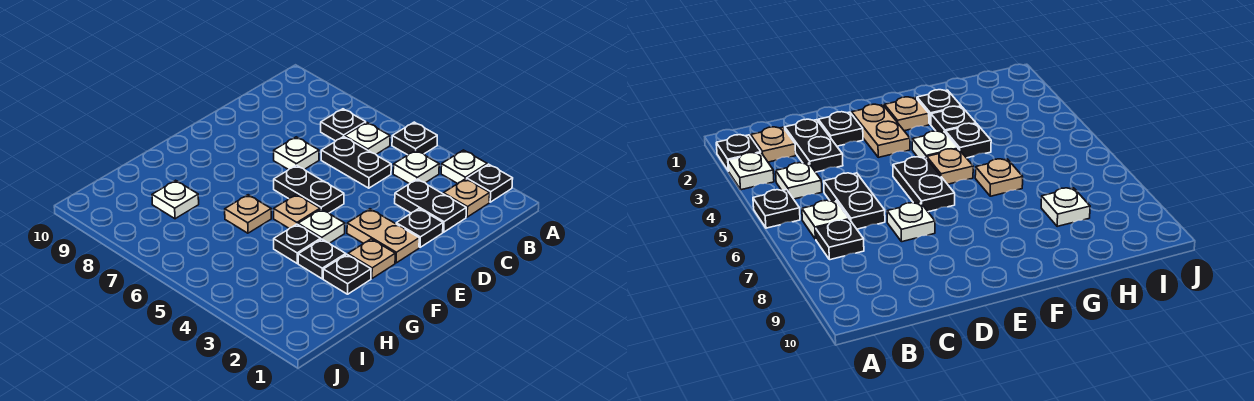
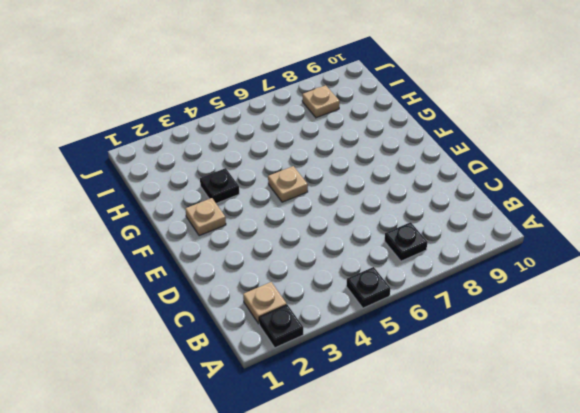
tan plate I8 level 1 -> tan plate G6 level 1
none -> white plate A3 level 1
none -> white plate B4 level 1
none -> white plate B6 level 1

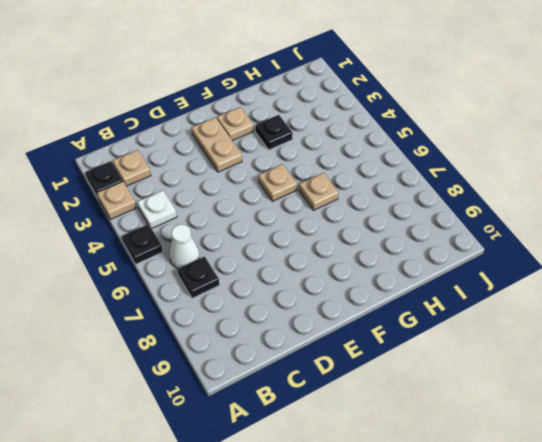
tan plate A3 level 1 -> white plate A3 level 1
white cone B6 level 1 -> white plate B6 level 1
none -> black plate C2:C3 level 1
none -> black plate C5:C6 level 1
none -> black plate D2 level 1

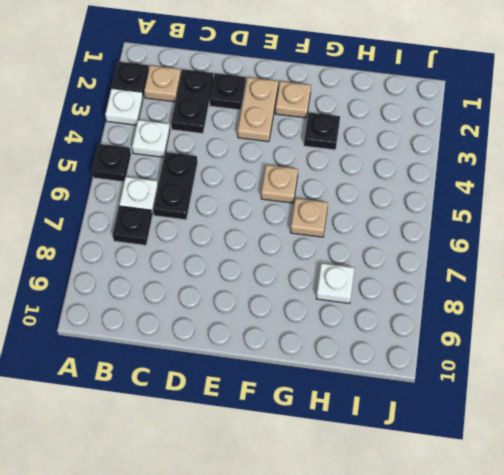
none -> white plate D7 level 1
none -> black plate E5:E6 level 1
none -> white plate F4 level 1

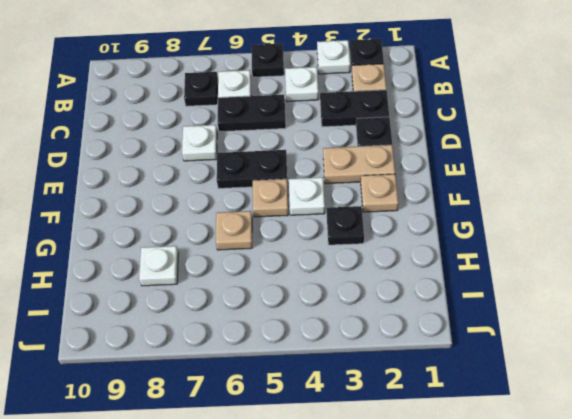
none -> black plate G2 level 1
none -> black plate G4 level 1

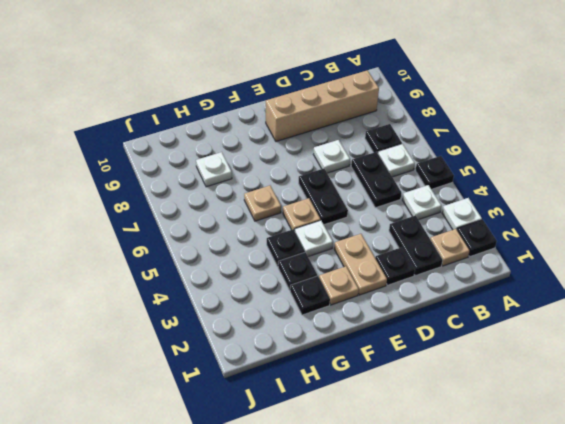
tan brick B9:E9 level 1 -> none

